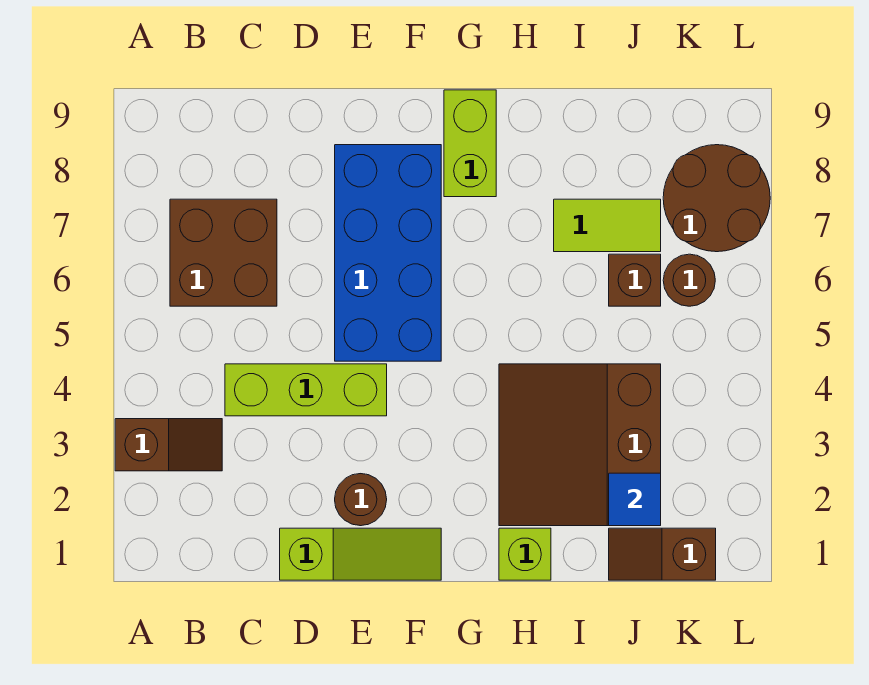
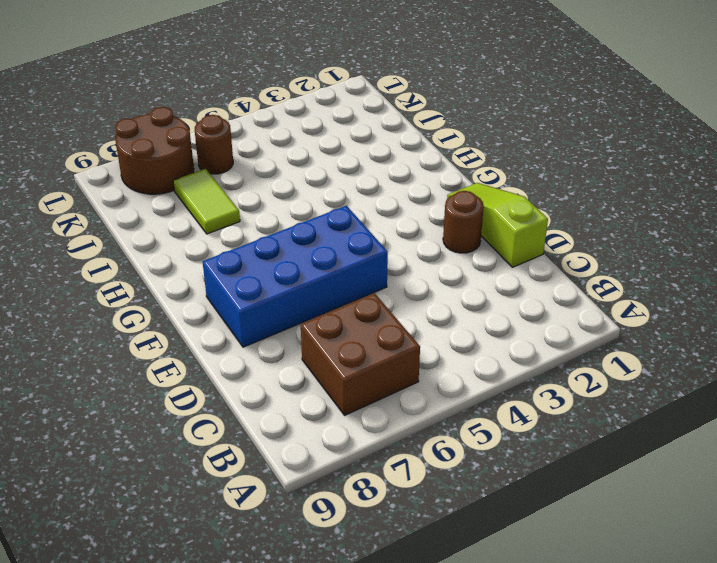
none -> brown slope A3:B3 level 1 top A
none -> lime brick C4:E4 level 1
none -> lime brick G8:G9 level 1

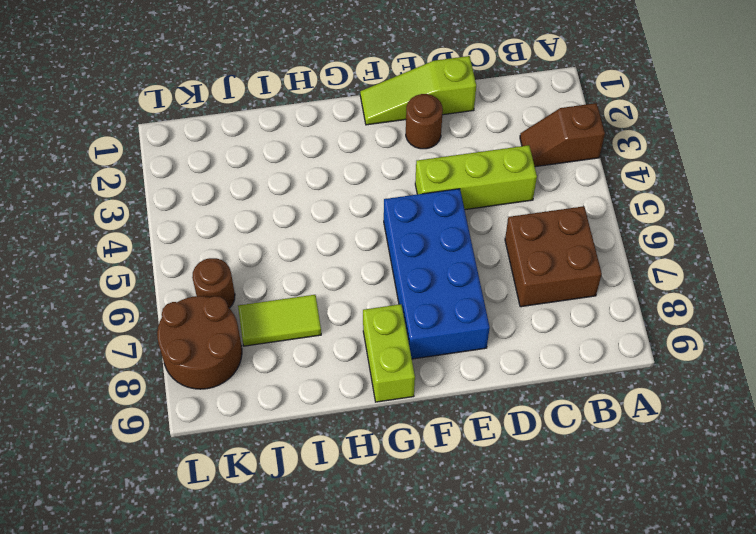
none -> lime brick H1 level 1
none -> brown slope H2:J4 level 1 top J
none -> brown slope J1:K1 level 1 top K

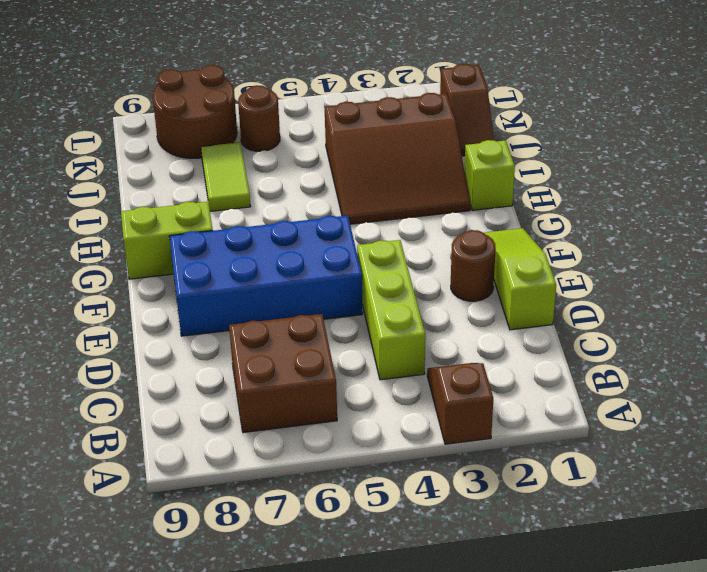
none -> brown brick J6 level 1
none -> blue tile J2 level 2

